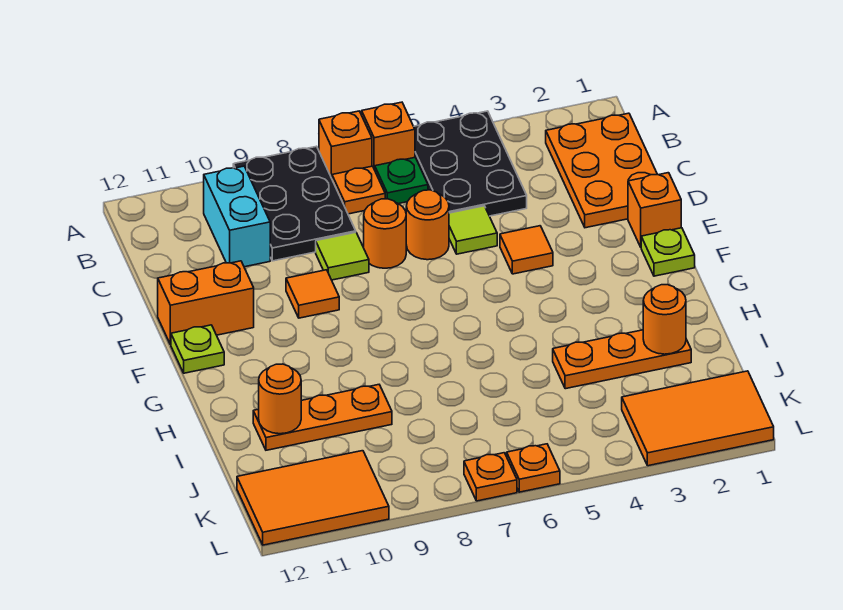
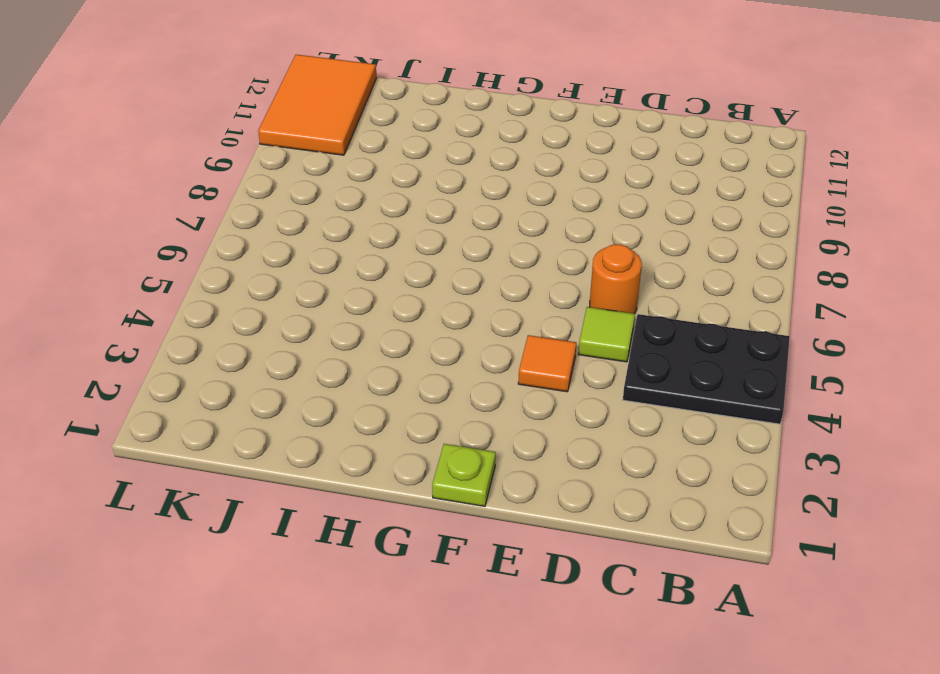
none -> orange brick A6 level 1
none -> orange brick A7 level 1
none -> black plate A8:C9 level 1

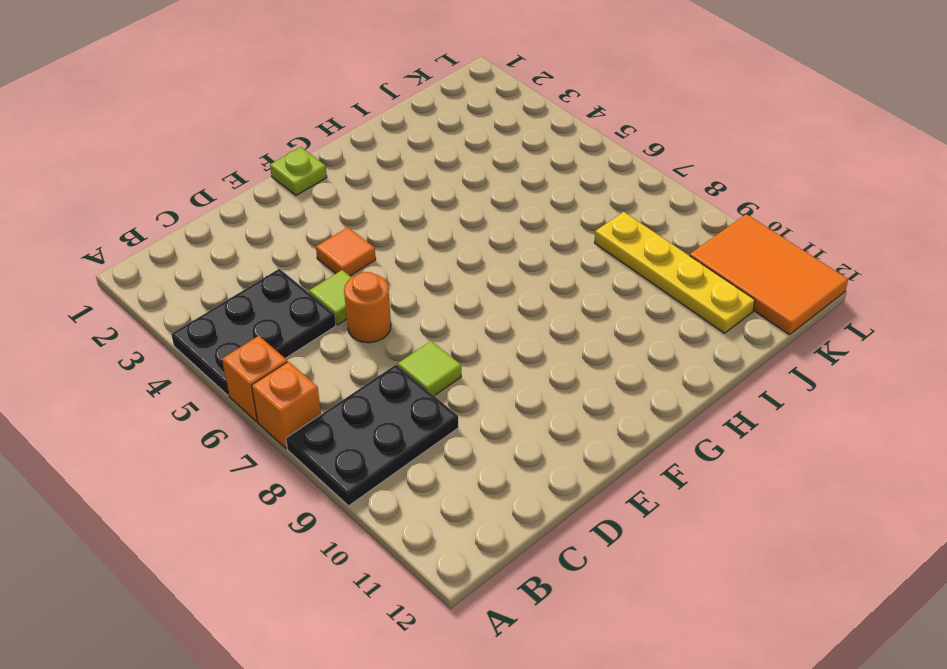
yellow plate J8:J11 level 1 -> none
none -> orange plate B1:D2 level 1
none -> green plate B6 level 1
none -> orange plate B7 level 1

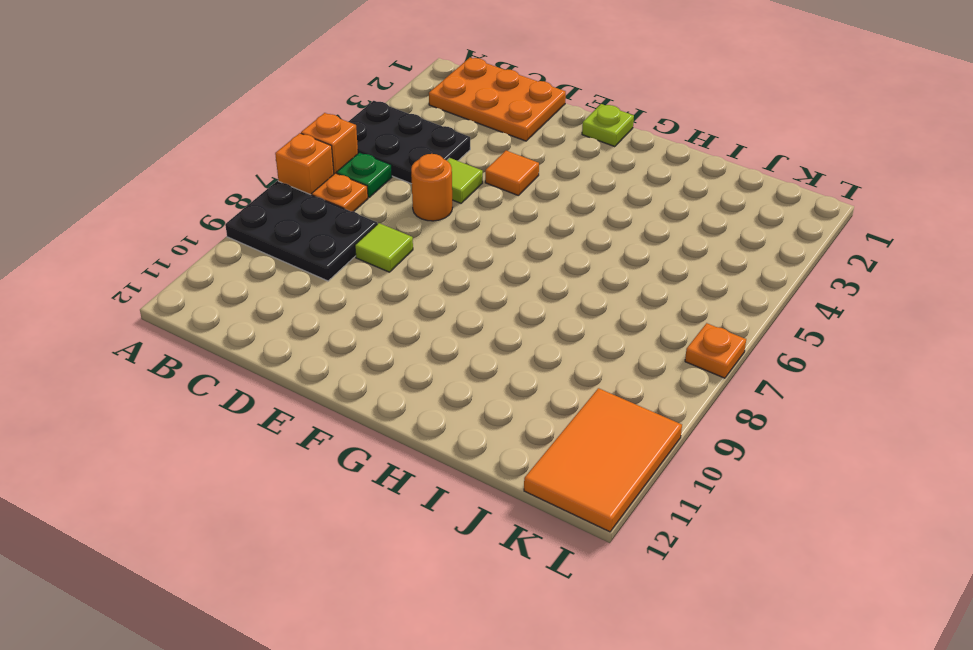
none -> cyan brick B10:C10 level 1
none -> orange round brick D7 level 1
none -> orange brick E1 level 1

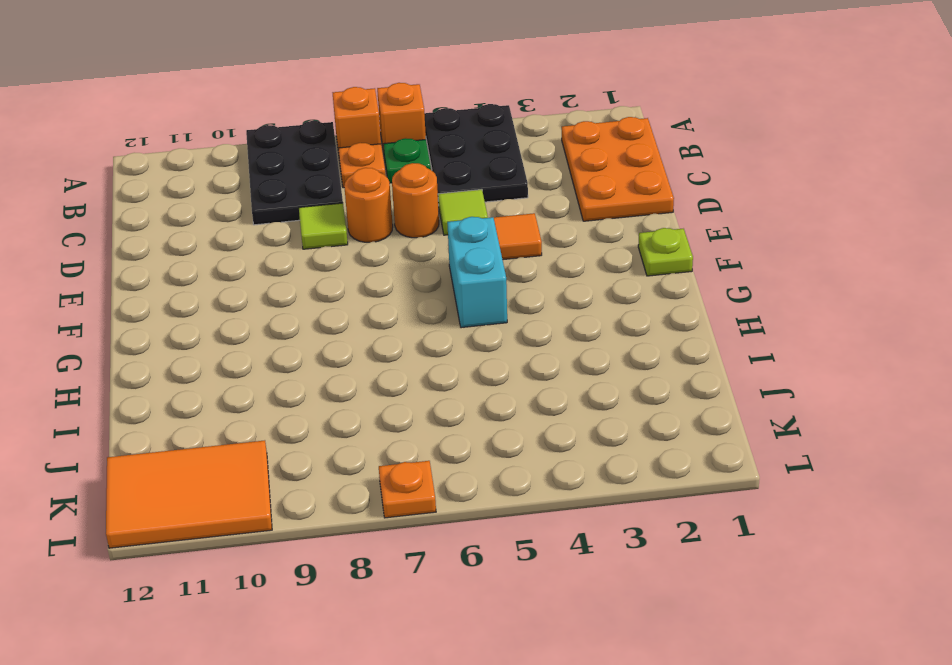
cyan brick F5:G5 level 1 -> cyan brick B10:C10 level 1
none -> orange brick E1 level 1
none -> orange tile E9 level 1
none -> orange brick E11:E12 level 1

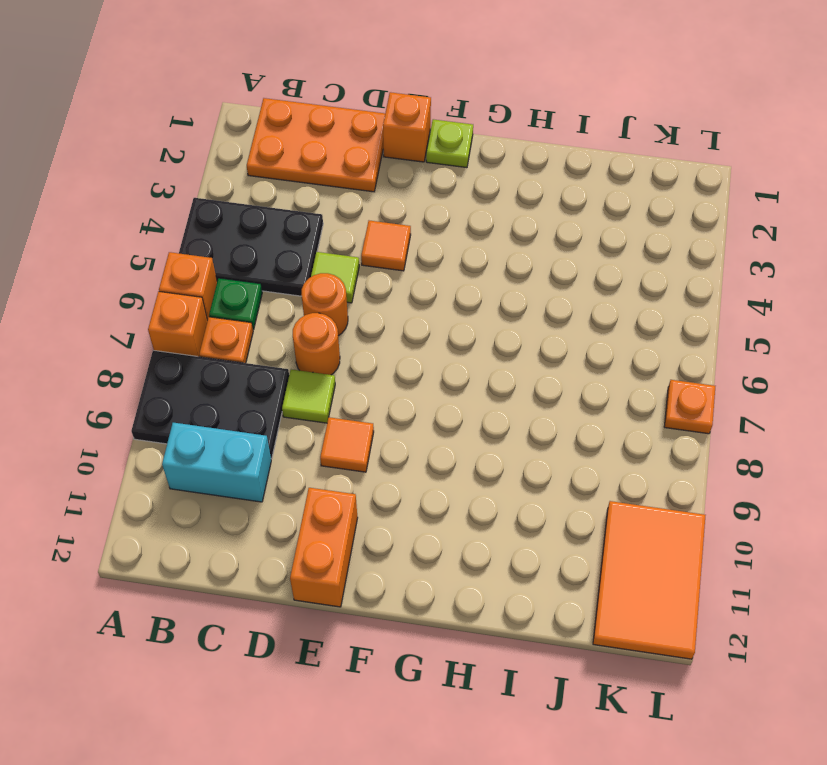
none -> lime plate F12 level 1
none -> orange plate I2:I4 level 1
none -> orange plate I9:I11 level 1

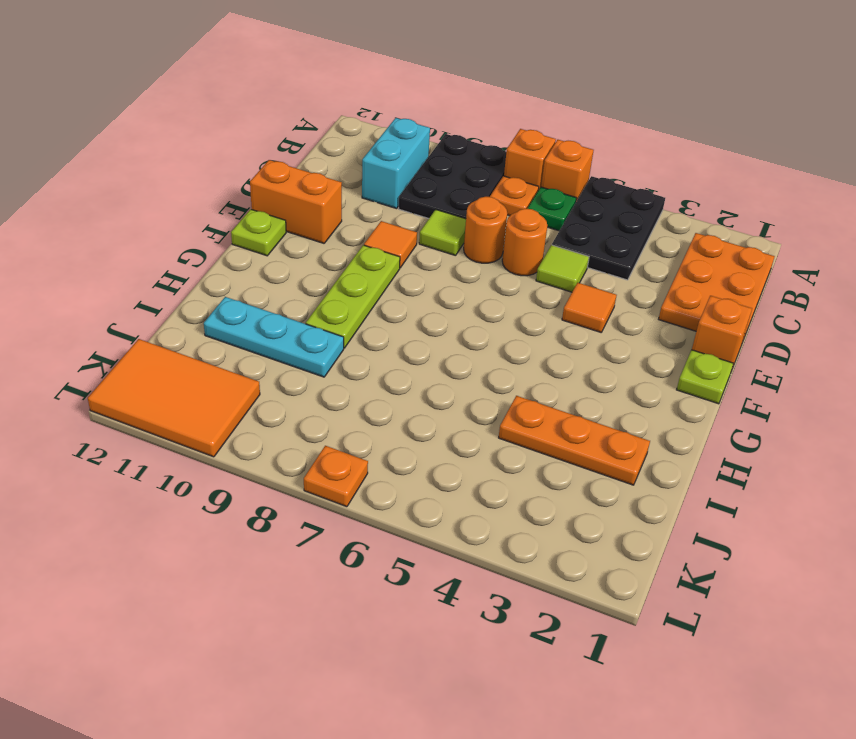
lime plate F9:H9 level 1 -> none
cyan plate I9:I11 level 1 -> orange plate I9:I11 level 1
none -> orange tile K1:L3 level 1
none -> orange plate L6 level 1
none -> orange round brick I2 level 2

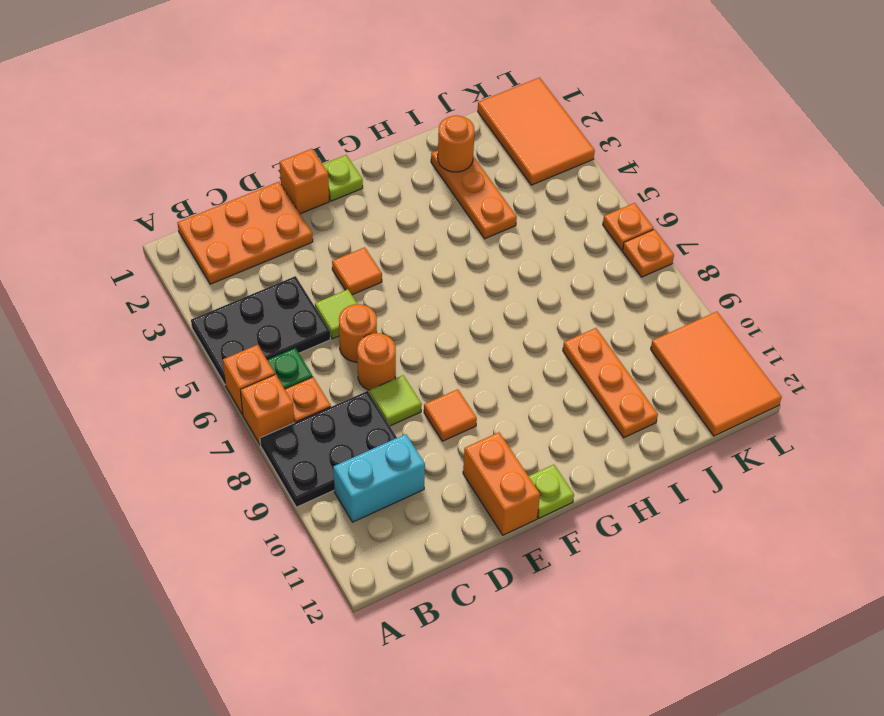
none -> orange round brick I11 level 2

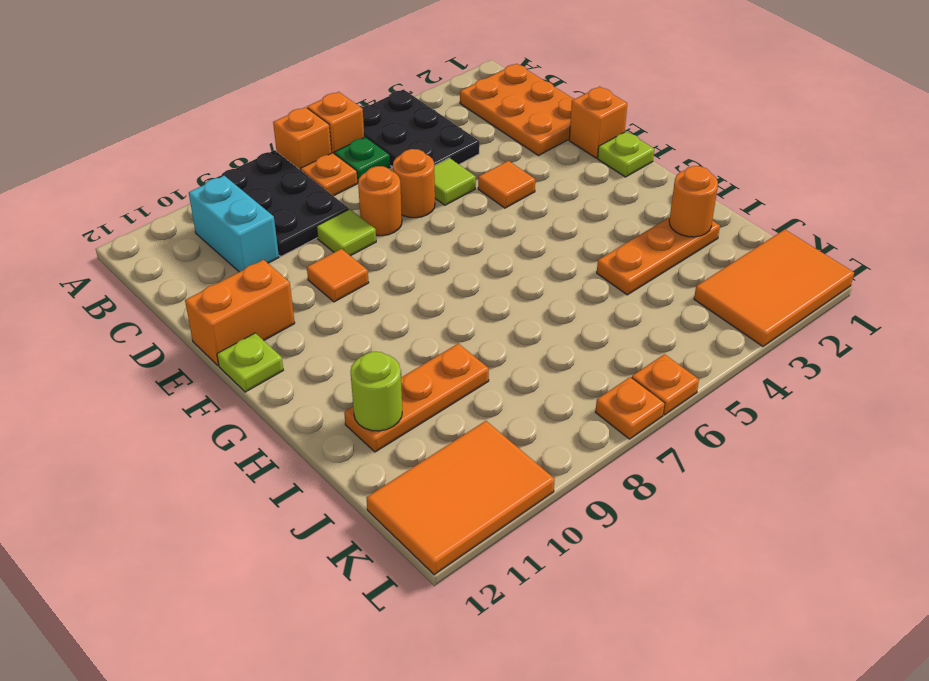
lime round brick I11 level 2 -> orange round brick I11 level 2

